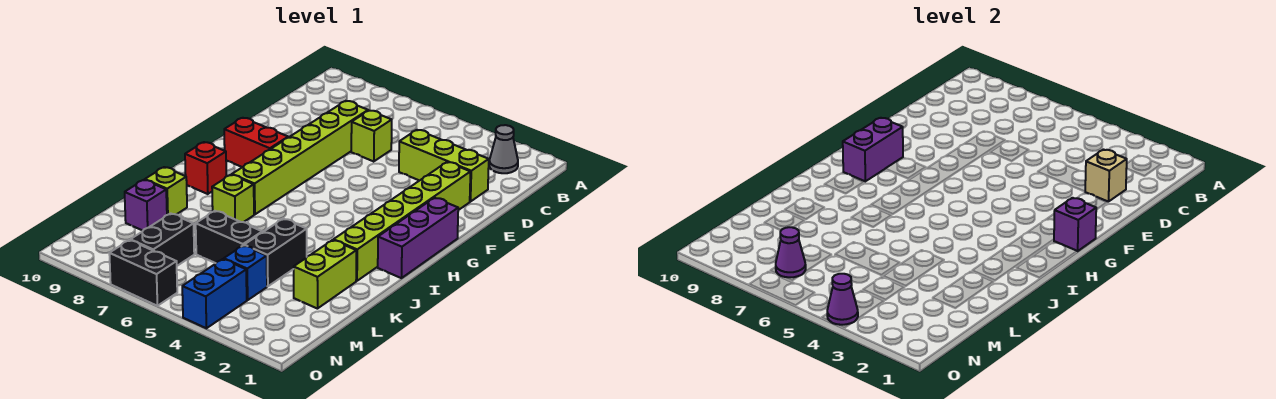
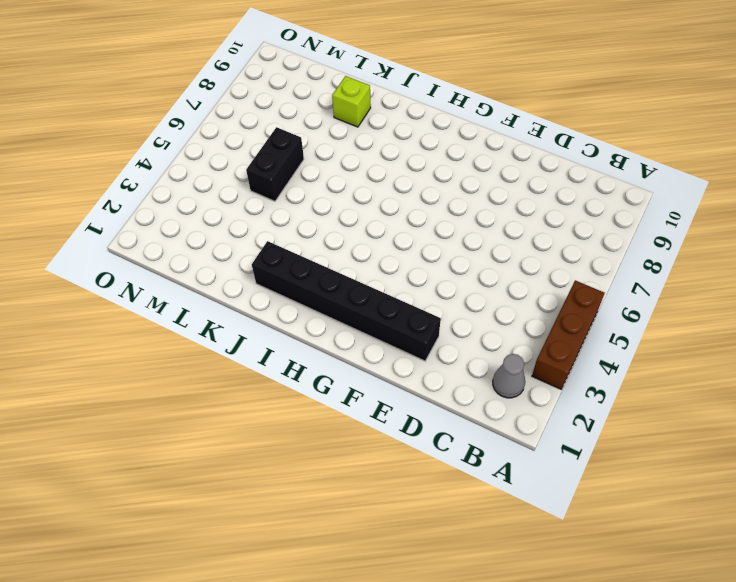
brown brick A3:A5 level 1 -> none
black brick E2:J2 level 1 -> lime brick E2:J2 level 1
none -> lime brick D2:D4 level 1
none -> lime brick D6 level 1
none -> lime brick D7:I7 level 1

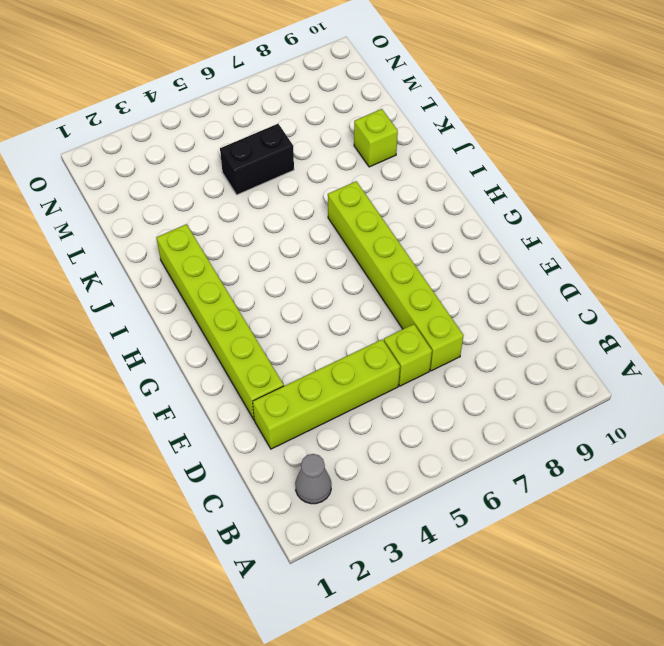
lime brick D2:D5 level 1 -> lime brick D2:D4 level 1
none -> purple brick G1:I1 level 1
none -> red brick G8:G9 level 1
none -> red brick I9 level 1

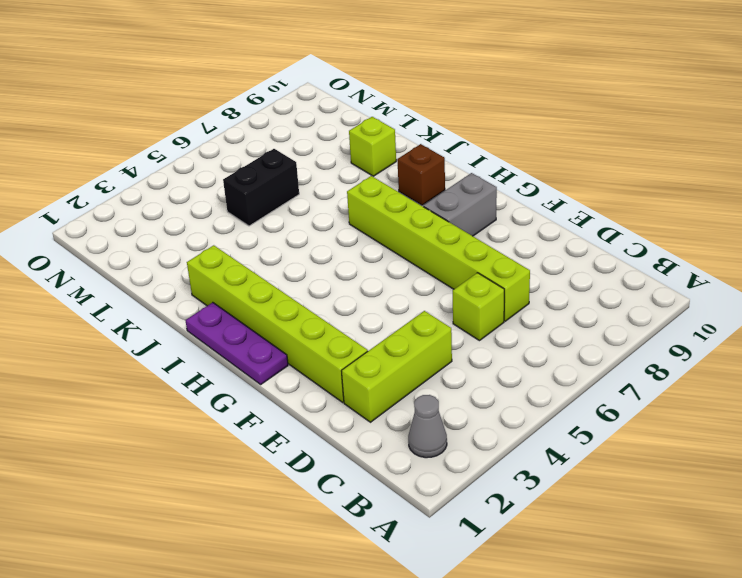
purple plate G1:I1 level 1 -> purple brick G1:I1 level 1
grey brick G8:G9 level 1 -> red brick G8:G9 level 1
brown brick I9 level 1 -> red brick I9 level 1
none -> lime brick J7 level 1
none -> lime brick K2:L2 level 1
none -> black brick K4:L4 level 1

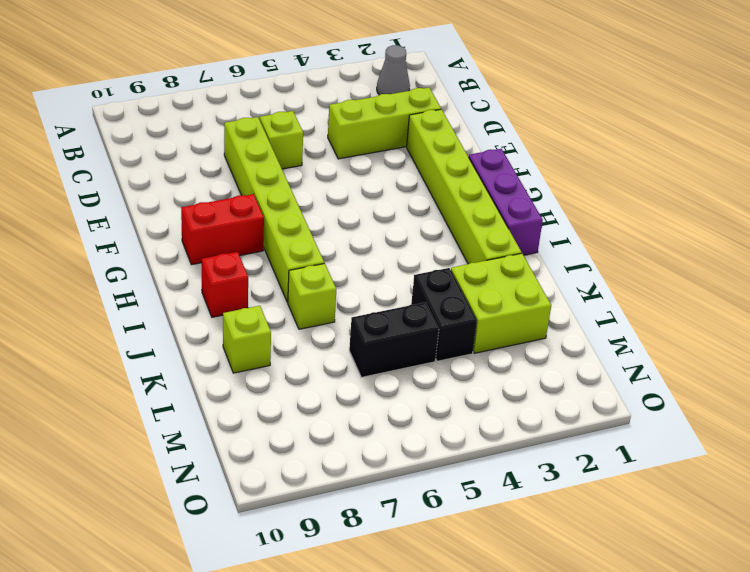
lime brick K2:L3 level 1 -> lime brick K2:L2 level 1
none -> purple brick L9 level 1
none -> blue brick M4 level 1
none -> black brick M7:N7 level 1

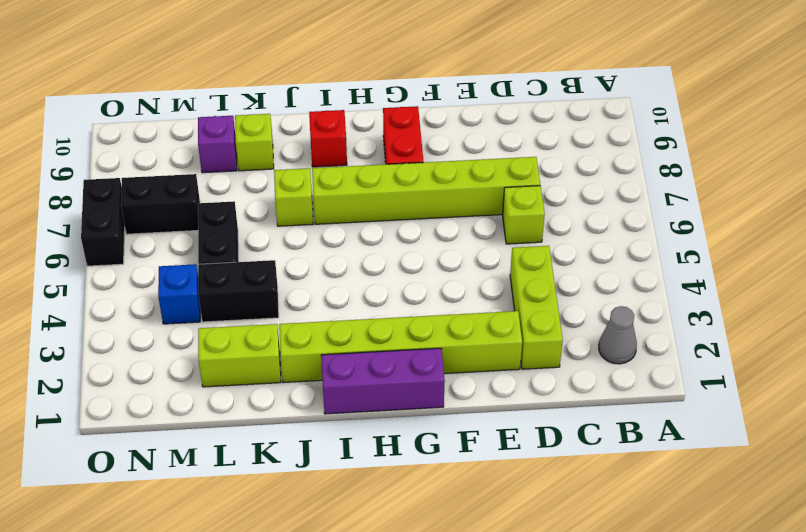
none -> blue brick N4:O4 level 1
none -> tan brick D2 level 2
none -> purple brick G1 level 2

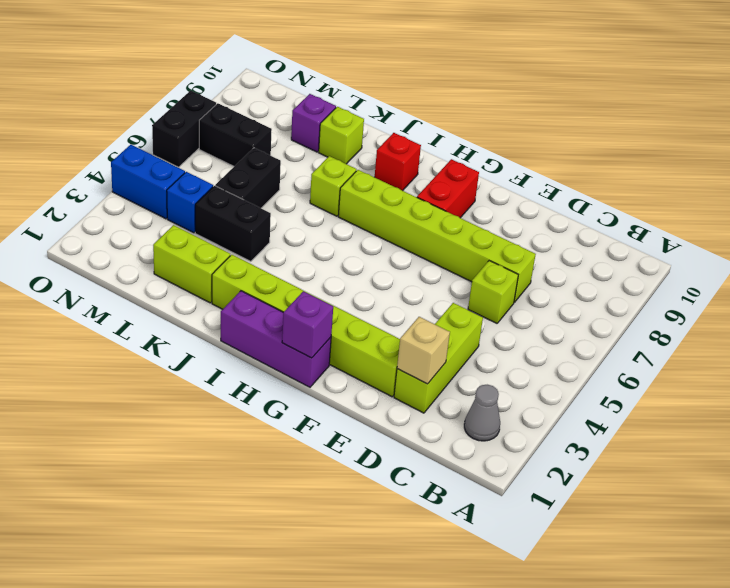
none -> purple brick G9:H9 level 2
none -> purple cone N7 level 2
none -> purple cone O4 level 2

